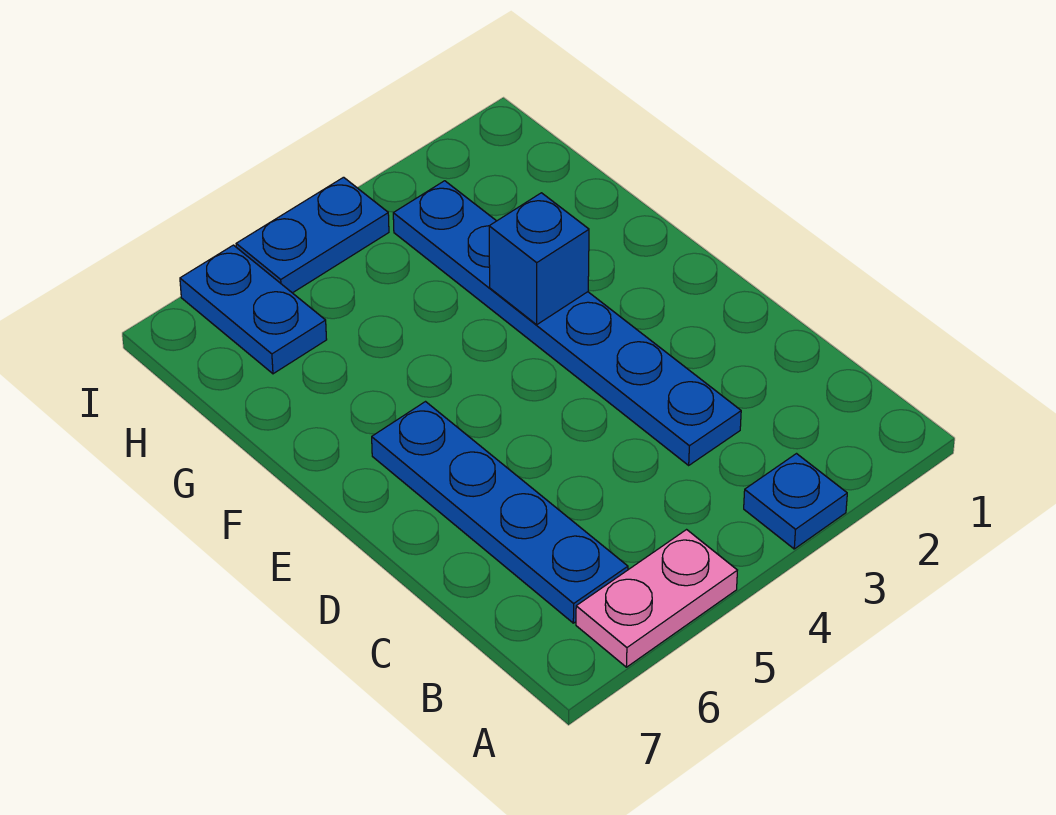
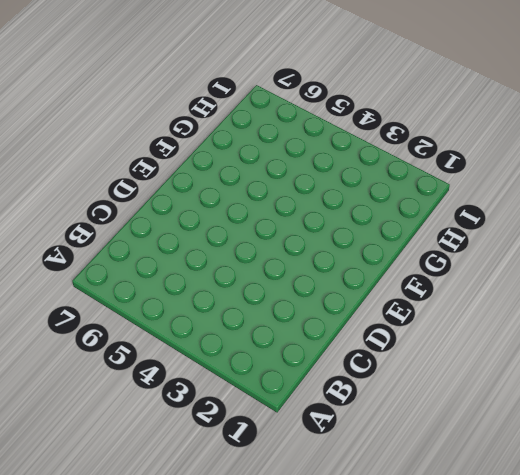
none -> blue plate A3 level 1
none -> pink plate A5:A6 level 1

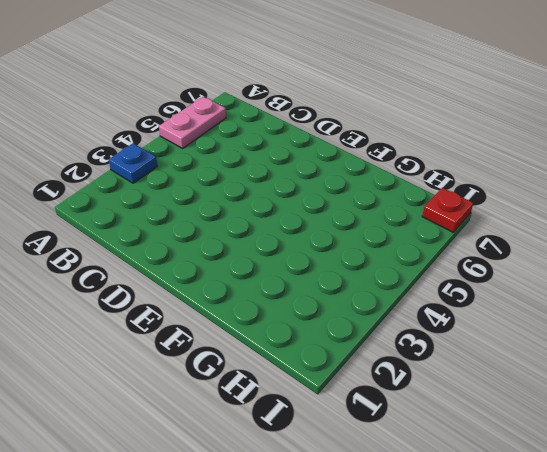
red plate I7 level 1 -> none
none -> blue plate B6:E6 level 1
none -> blue plate C3:H3 level 1

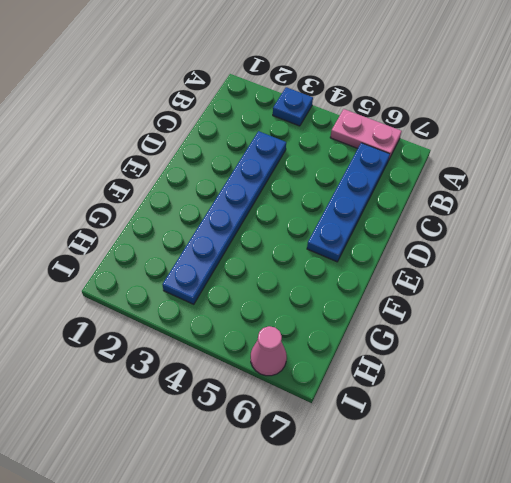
pink cone I6 level 1 -> blue plate H6:I6 level 1
none -> blue plate I4:I5 level 1
none -> blue brick F3 level 2

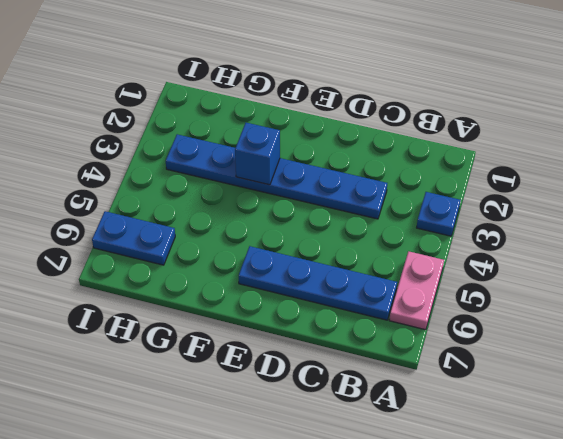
none -> blue plate I4:I5 level 1

